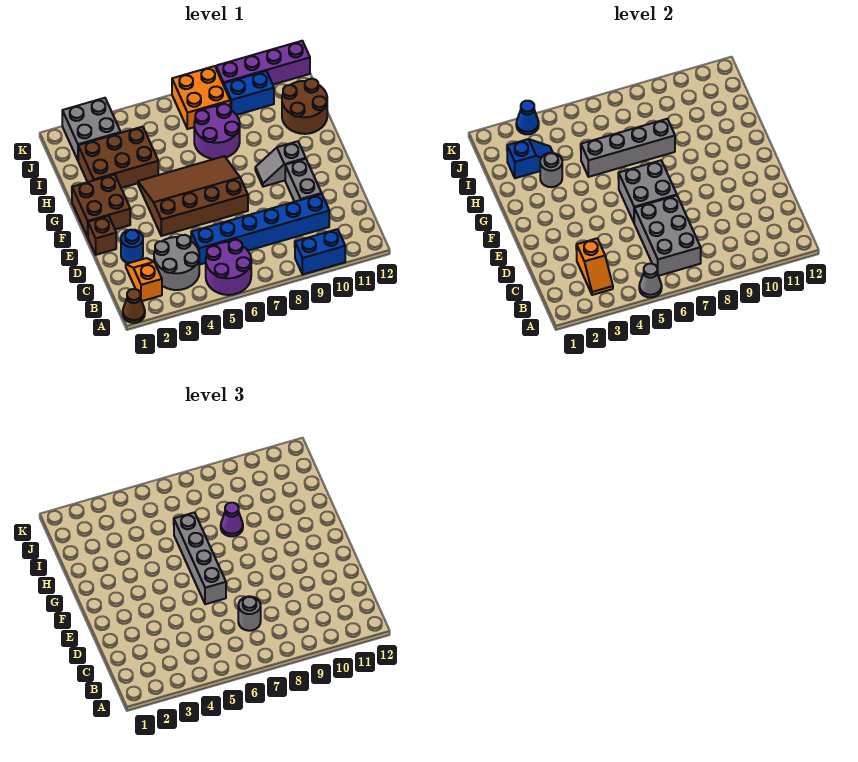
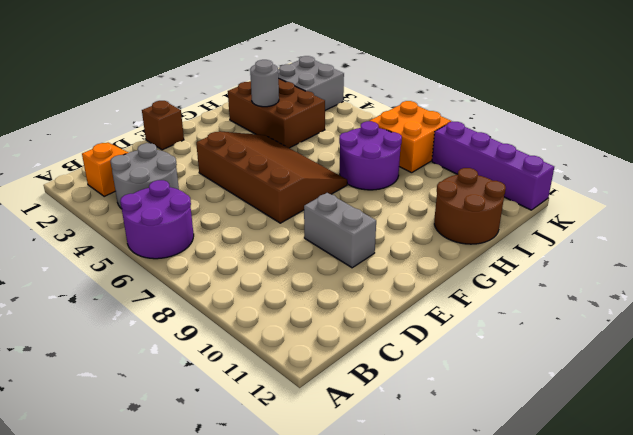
grey brick E9:E10 level 1 -> grey brick D10:E10 level 1
none -> brown cone A1 level 1
none -> blue brick A9:A10 level 1
none -> blue brick C5:C10 level 1
none -> blue round brick D2 level 1

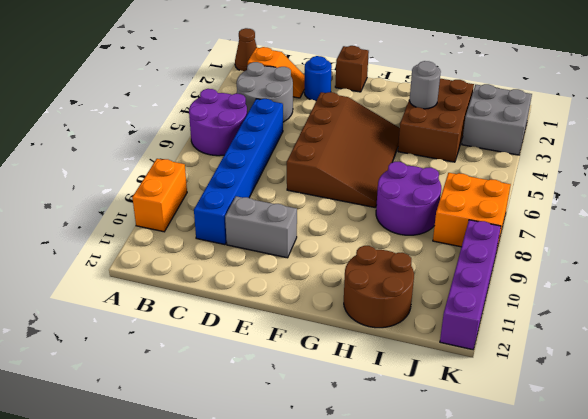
orange brick A9:A10 level 1 -> blue brick A9:A10 level 1
none -> brown brick F1:G2 level 1
none -> grey slope F9:F10 level 1 top 10
none -> blue brick J9:J10 level 1
none -> grey cone A5 level 2

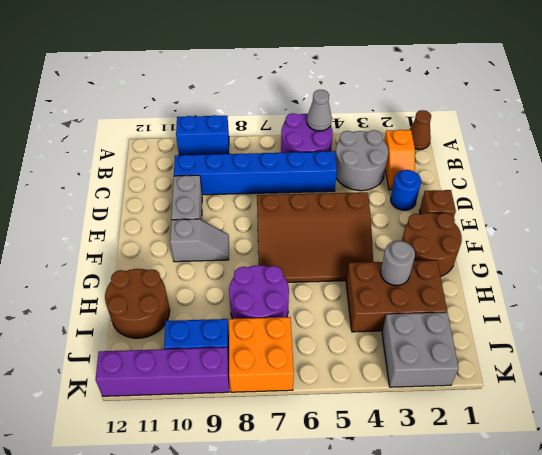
brown round brick F1:G2 level 1 -> brown brick F1:G2 level 1
none -> orange slope B3:C3 level 2 top C
none -> grey brick B6:D7 level 2
none -> grey brick E6:F7 level 2
none -> grey brick H5:H8 level 2

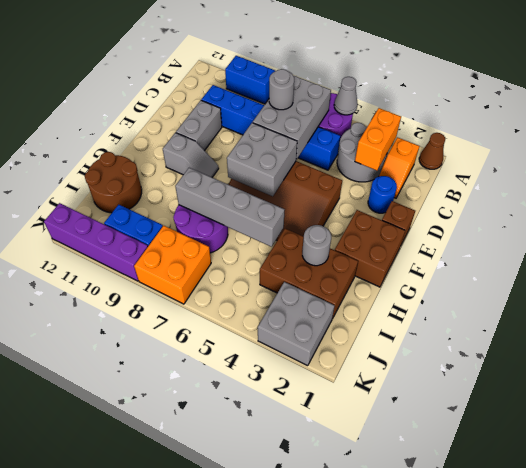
orange brick B3:C3 level 2 -> orange slope B3:C3 level 2 top C
none -> blue slope I2:I3 level 2 top 2
none -> blue cone K3 level 2
none -> grey brick E6:H6 level 3
none -> purple cone H8 level 3

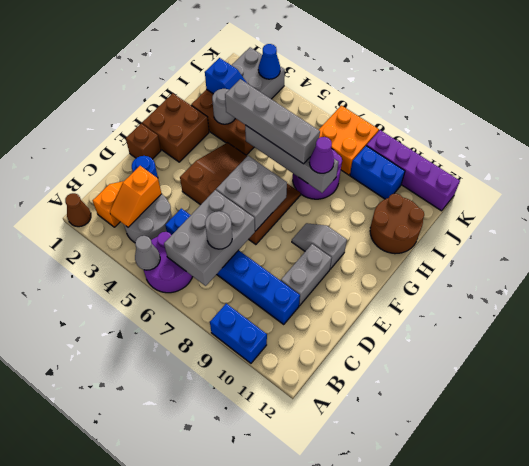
grey brick H4:H7 level 3 -> grey brick E6:H6 level 3

